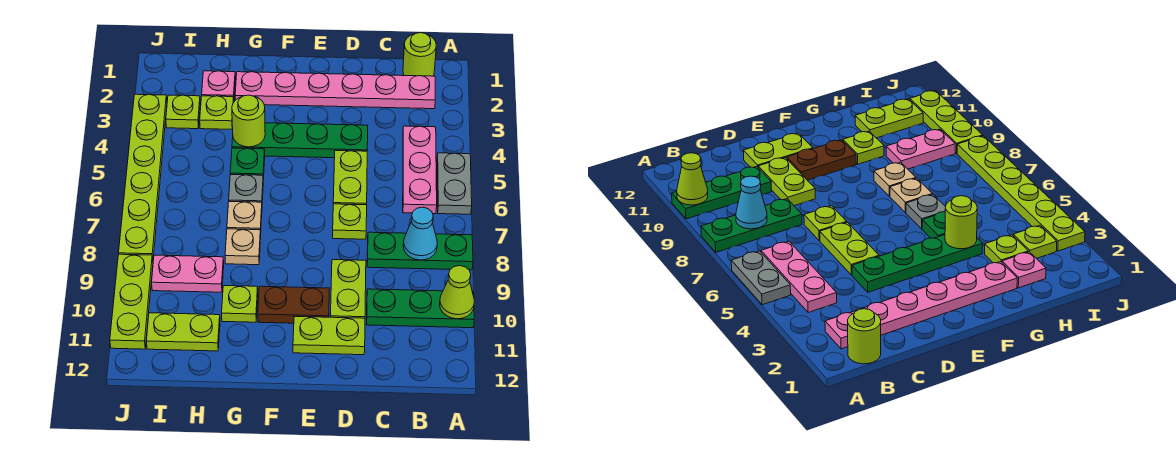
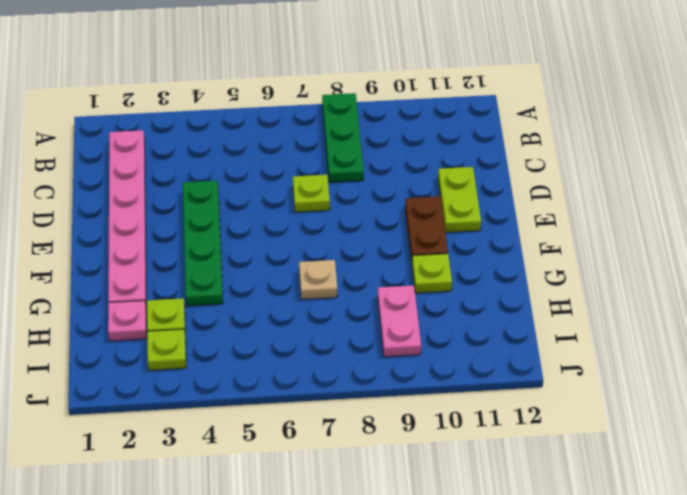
none -> grey plate A5:A6 level 1
none -> green plate A10:C10 level 1
none -> lime round brick B1 level 1

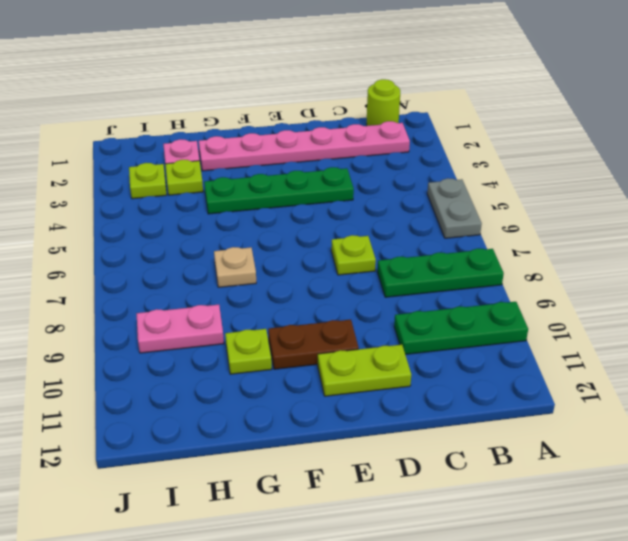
none -> pink plate B4:B6 level 1
none -> lime plate D5:D6 level 1
none -> lime plate D9:D10 level 1

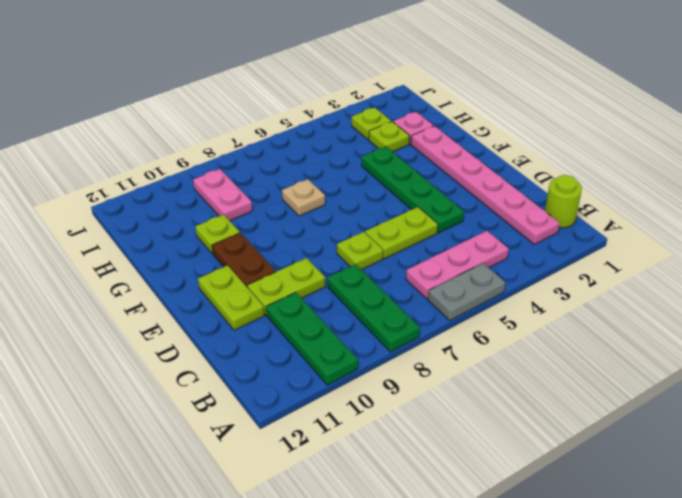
none -> green plate G5 level 1
none -> grey plate G6 level 1
none -> tan plate G8 level 1

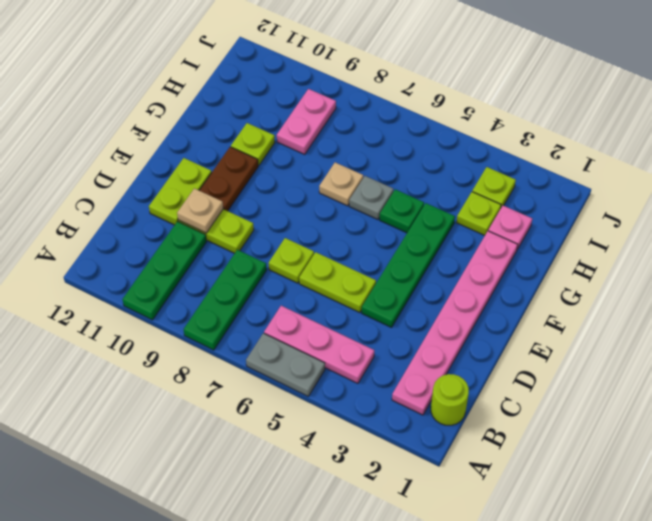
tan plate D10 level 2 -> tan plate G8 level 1
none -> lime plate H11:I11 level 1
none -> lime plate J3:J8 level 1
none -> lime plate J9:J11 level 1

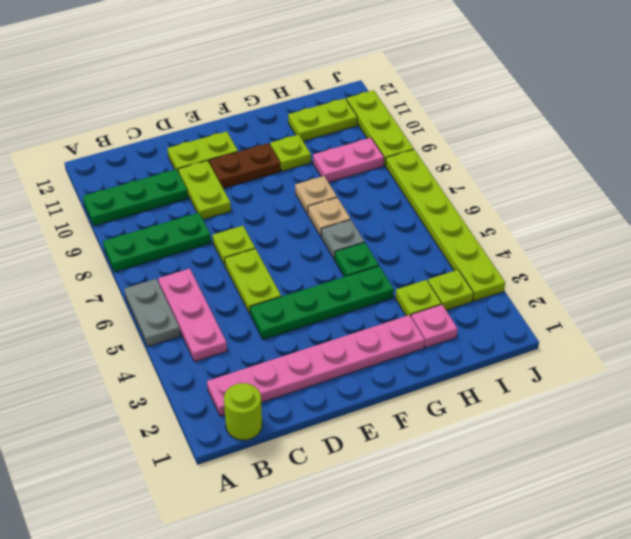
none -> lime cone A10 level 2
none -> cyan cone B8 level 2
none -> lime round brick G4 level 2

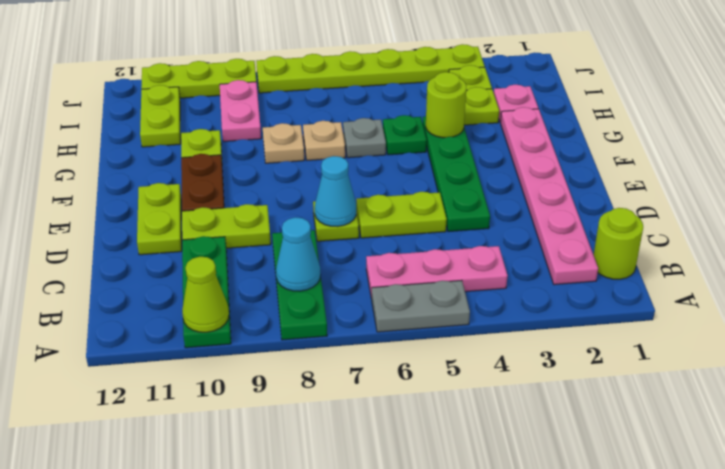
cyan cone D7 level 2 -> none

